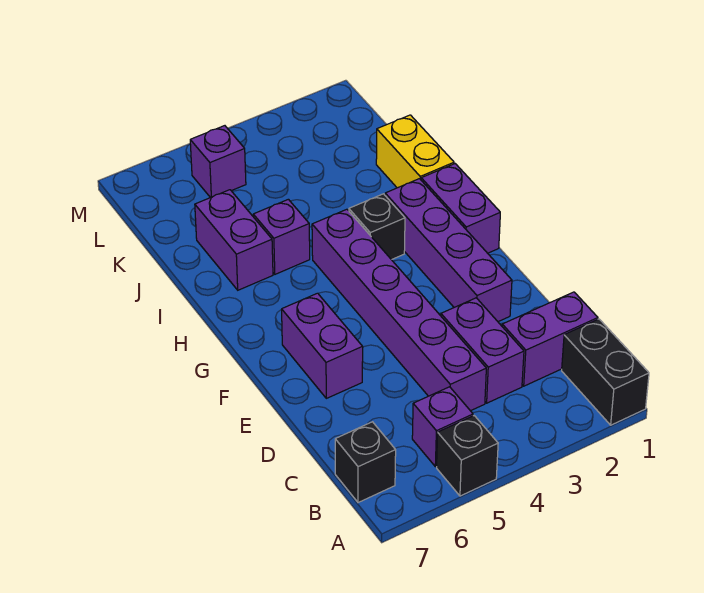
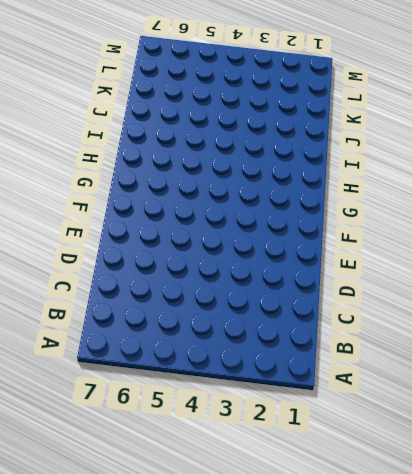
none -> black brick A1:B1 level 1
none -> black brick A5 level 1
none -> purple brick B5 level 1

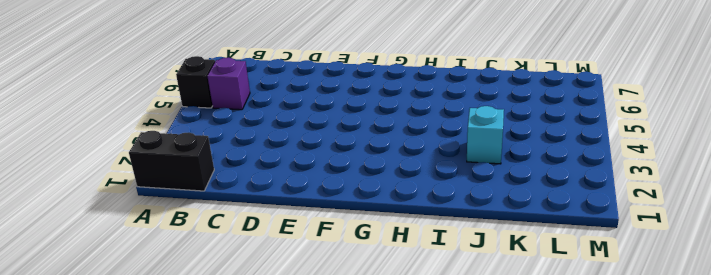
cyan brick J3 level 1 -> none
none -> black brick B7 level 1
none -> purple brick C1:C2 level 1
none -> purple brick C3:D3 level 1

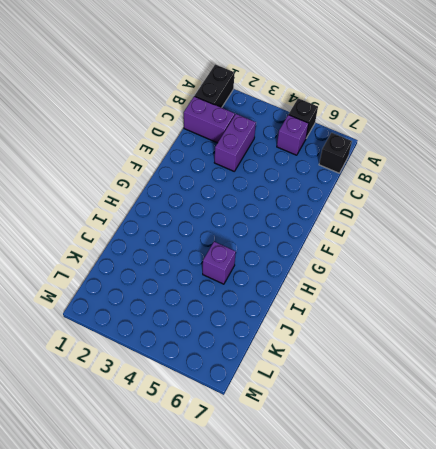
none -> purple brick C4:H4 level 1
none -> purple brick E2:H2 level 1
none -> purple brick E6:F6 level 1

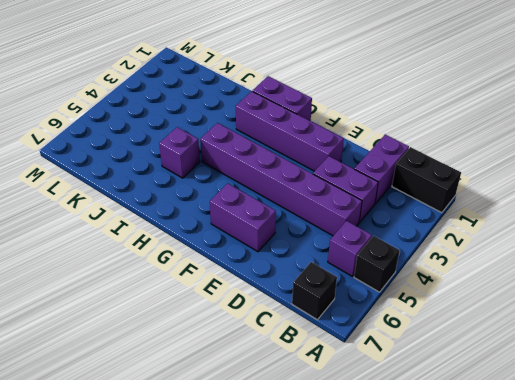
none -> black brick H3 level 1
none -> yellow brick I1:J1 level 1
none -> purple brick I6:J6 level 1

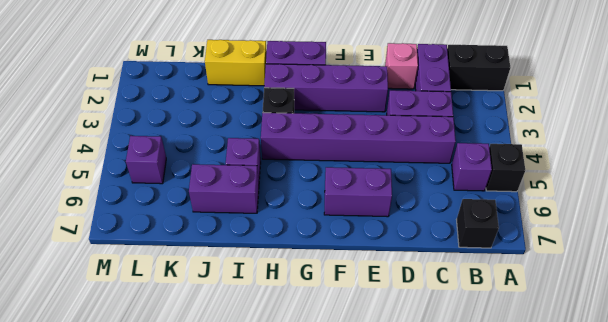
pink brick D1 level 1 -> none

